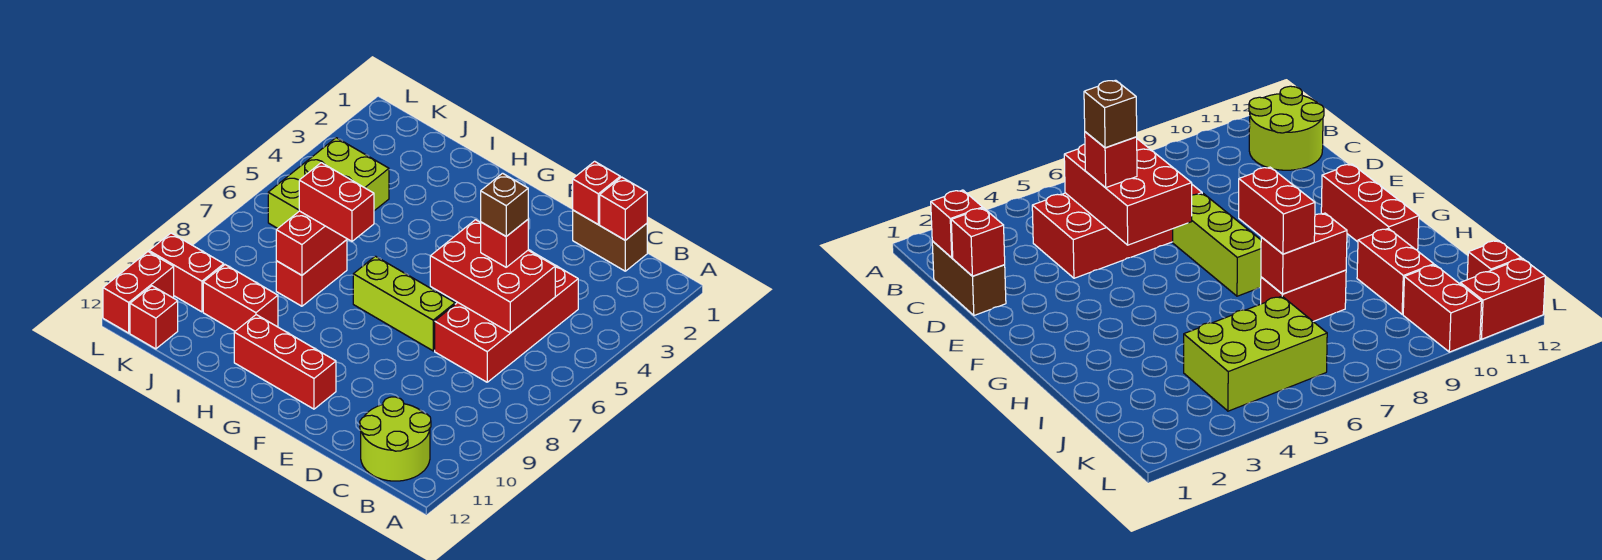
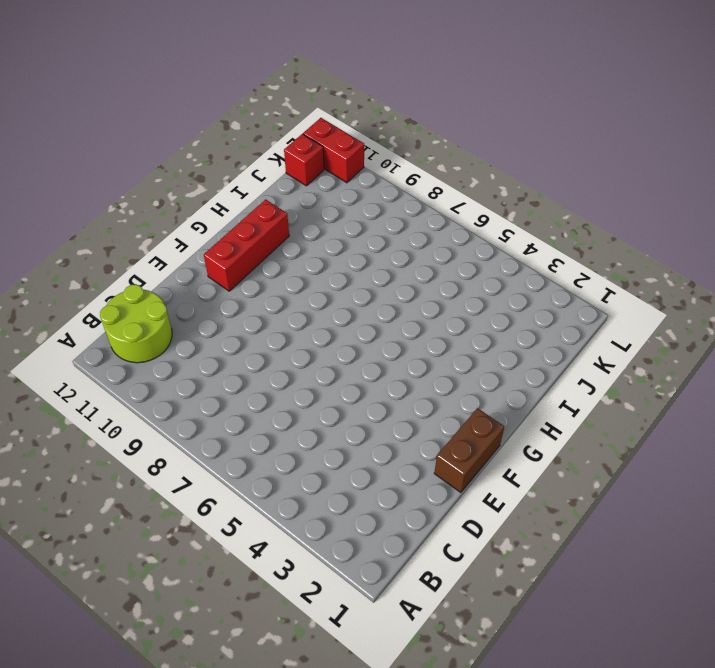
brown brick E1:F1 level 1 -> brown brick C1:D1 level 1
none -> red brick C4:D7 level 1
none -> lime brick E7:G7 level 1
none -> red brick I7:I8 level 1

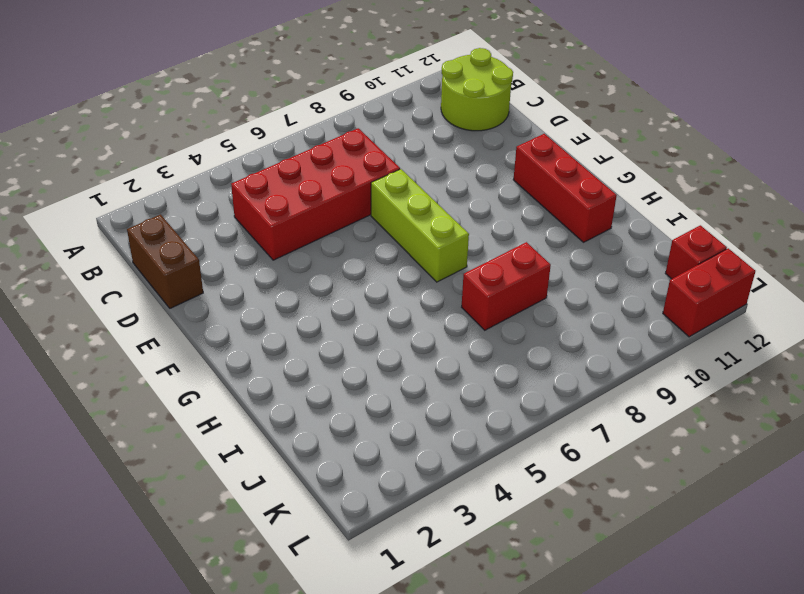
none -> red brick I10:J10 level 1
none -> lime brick J4:K6 level 1
none -> red brick K10:L10 level 1

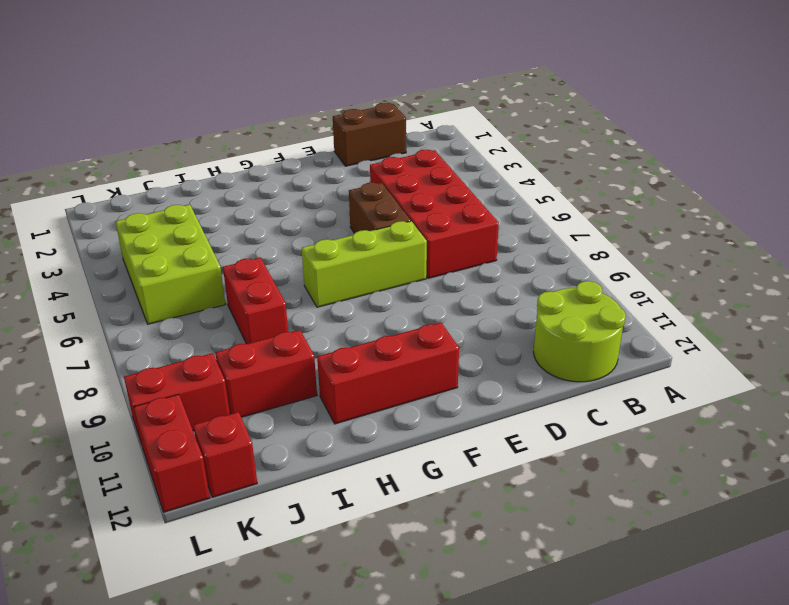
brown brick E5:E6 level 1 -> none
none -> red brick C1 level 2
none -> red brick C5:E6 level 2
none -> red brick D1 level 2

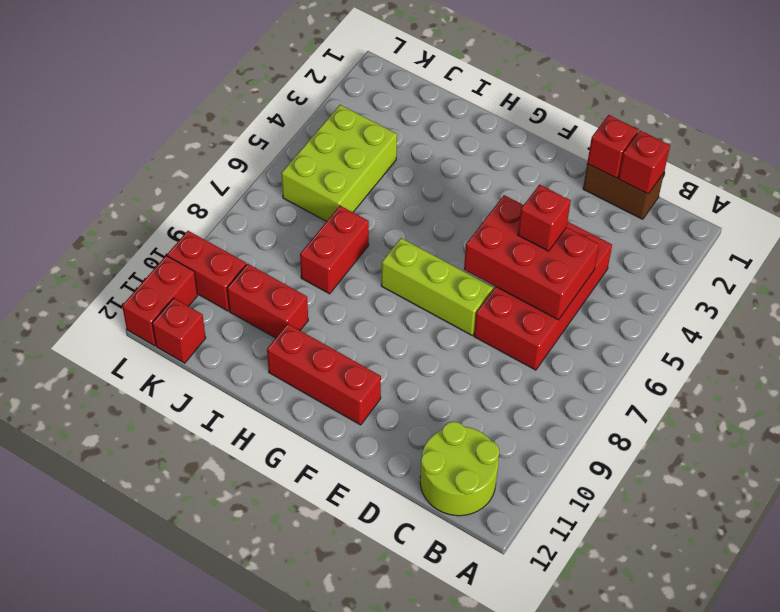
none -> red brick I7:I8 level 2
none -> red brick H7:I7 level 3
none -> brown brick D5 level 4

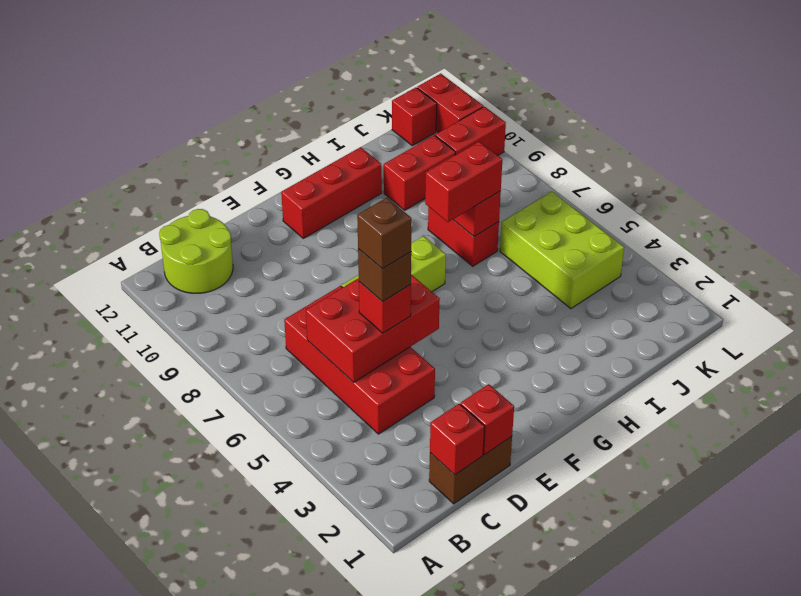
brown brick D5 level 5 -> none

